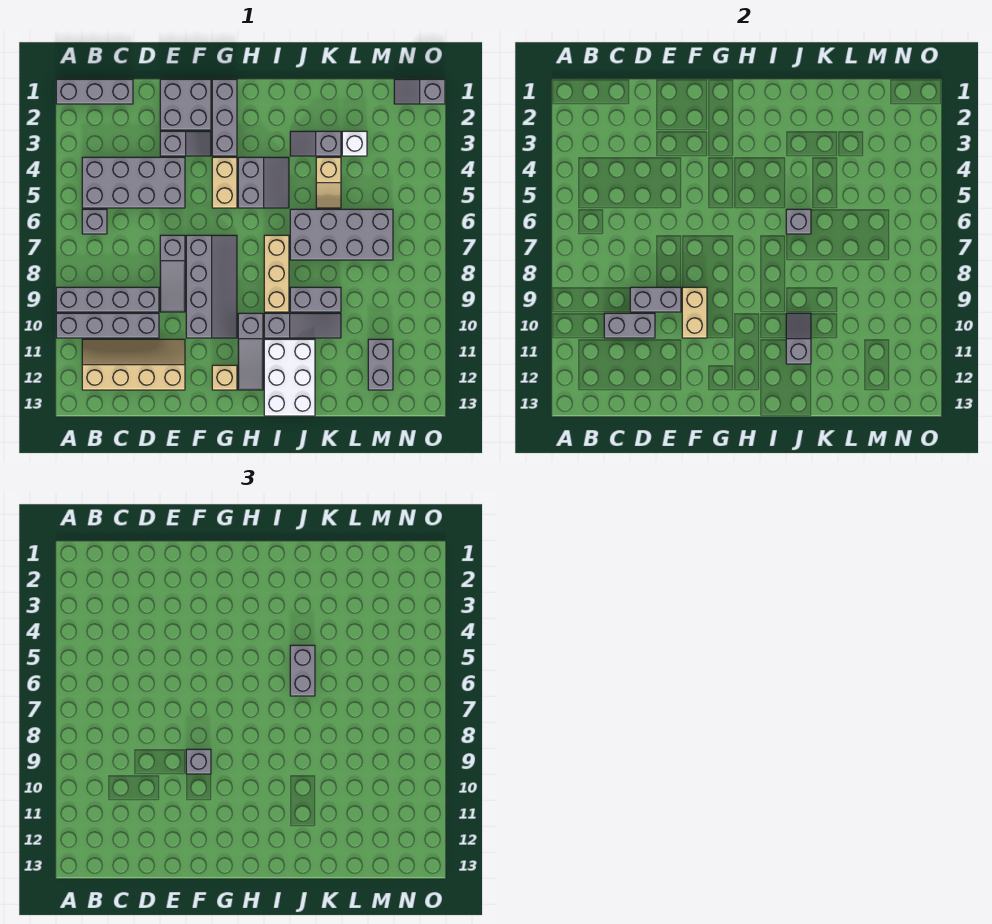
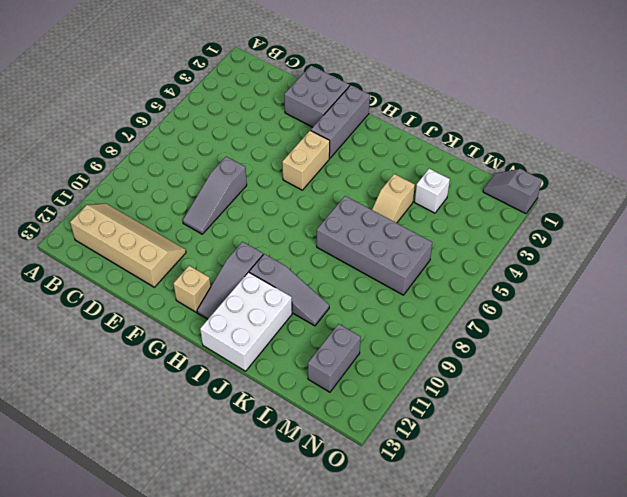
none -> grey brick A1:C1 level 1
none -> grey brick A9:D9 level 1
none -> grey brick A10:D10 level 1
none -> grey brick B4:E5 level 1

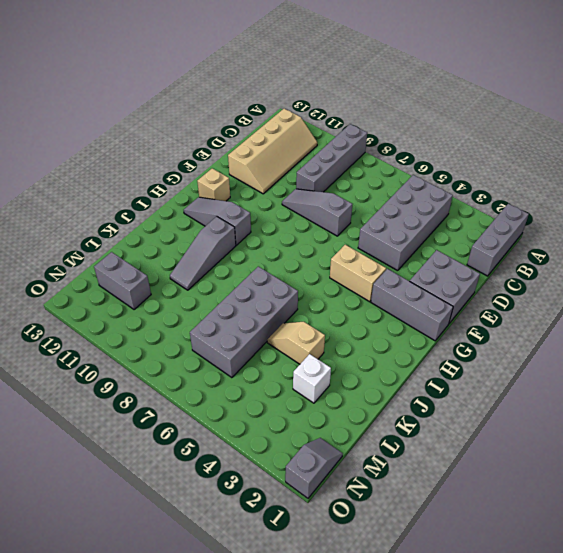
none -> grey brick A10:D10 level 1
none -> grey brick B6 level 1
none -> grey slope E3:F3 level 1 top E
none -> grey slope F7:G10 level 1 top F

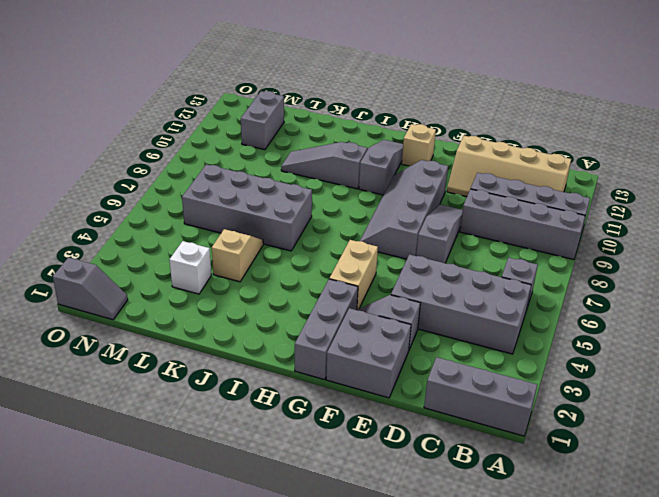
none -> grey slope H4:I5 level 1 top H
none -> tan brick I7:I9 level 1
none -> white brick I11:J13 level 1
none -> grey slope J3:K3 level 1 top K

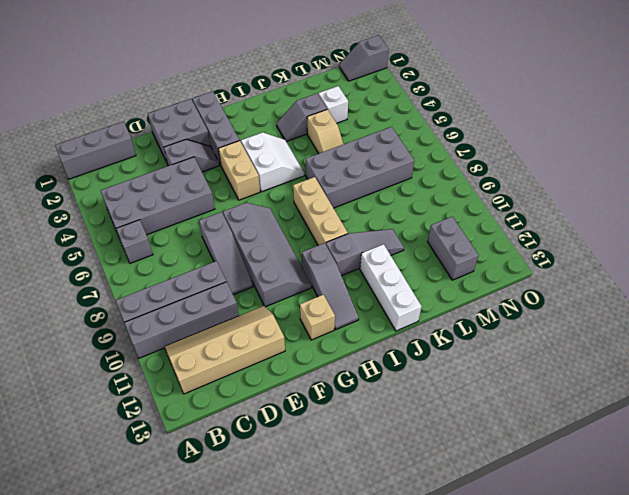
white slope H4:I5 level 1 top H -> grey slope H4:I5 level 1 top H
white brick J11:J13 level 1 -> white brick I11:J13 level 1
none -> grey brick J9:K9 level 1
none -> grey brick C10:D10 level 2
none -> grey brick D9:E9 level 2
none -> tan brick F9:F10 level 2

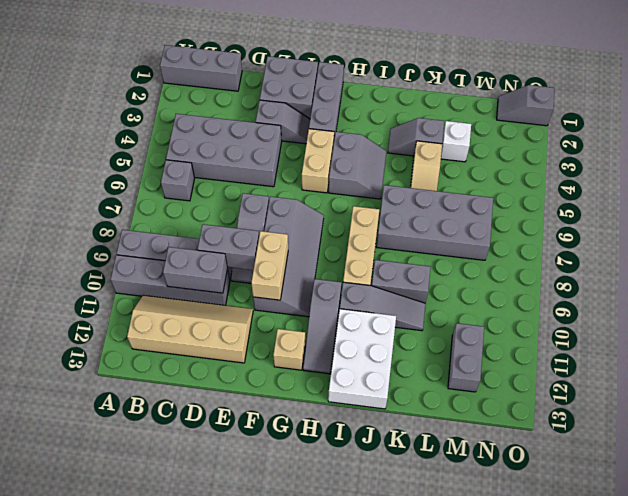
none -> grey brick J6 level 2
none -> grey slope J10:J11 level 2 top 11
none -> grey brick F9 level 3
none -> grey brick J5:J6 level 3

